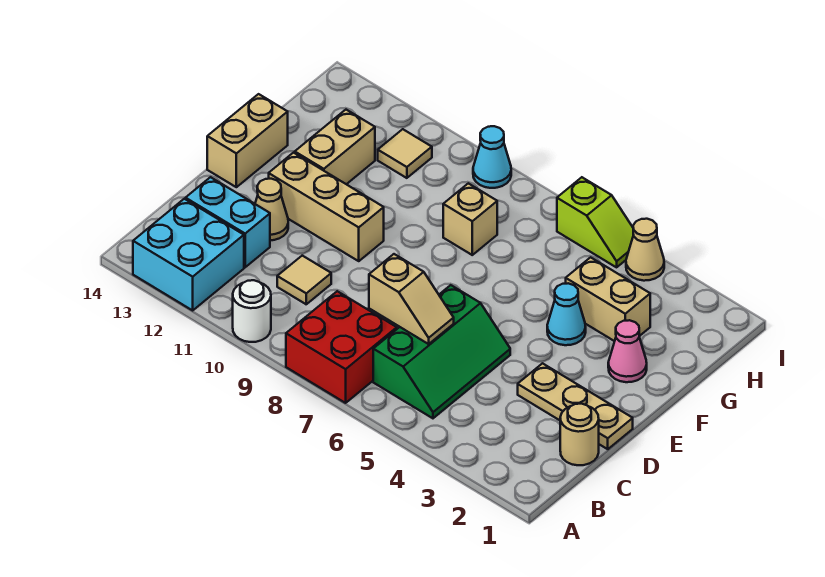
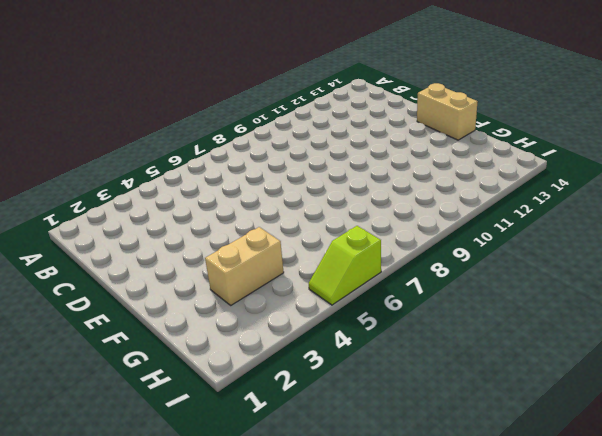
none -> red brick A7:B8 level 1
none -> white round brick A10 level 1
none -> cyan brick A12:B13 level 1

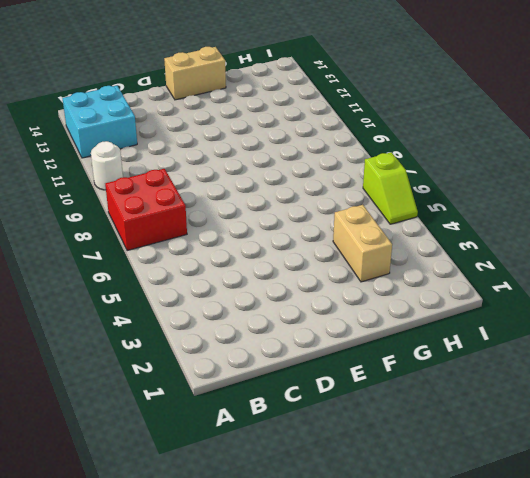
none -> green slope B5:D6 level 1 top 6
none -> tan round brick C1 level 1
none -> tan tile C10 level 1

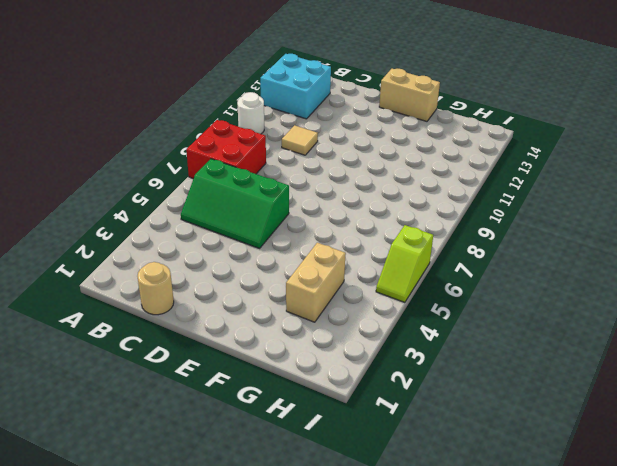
none -> cyan brick C12:C13 level 1
none -> tan plate D1:D3 level 1
none -> tan cone D12 level 1

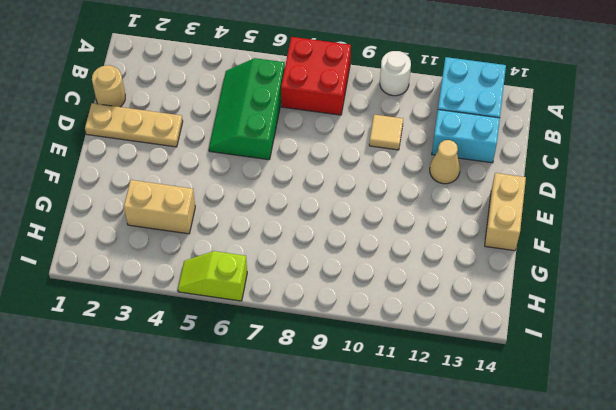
none -> tan brick E10:E12 level 1
none -> pink cone F2 level 1
none -> cyan cone F4 level 1

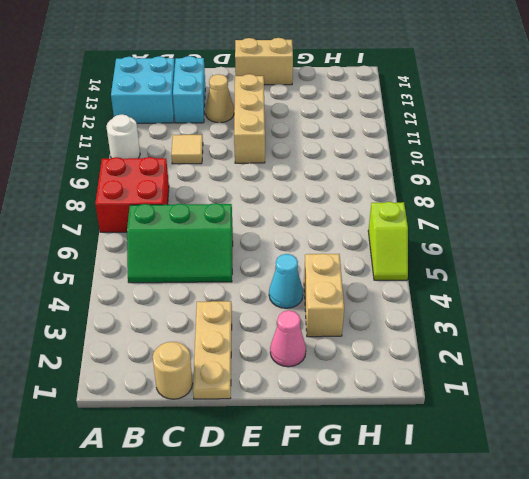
none -> tan brick F12:G12 level 1
none -> tan brick G8 level 1
none -> tan tile H11 level 1

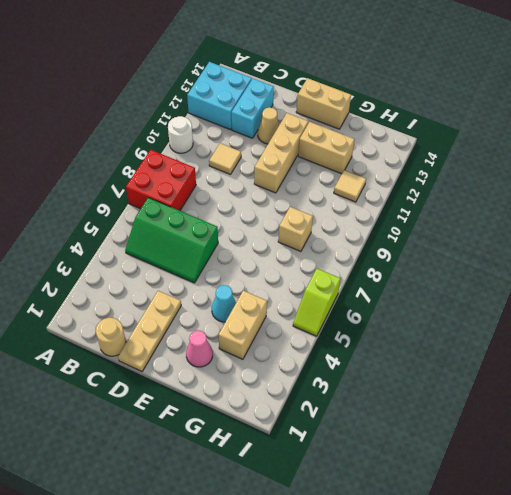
none -> tan cone I4 level 1
none -> cyan cone I9 level 1
none -> tan slope C6:C7 level 2 top 7

